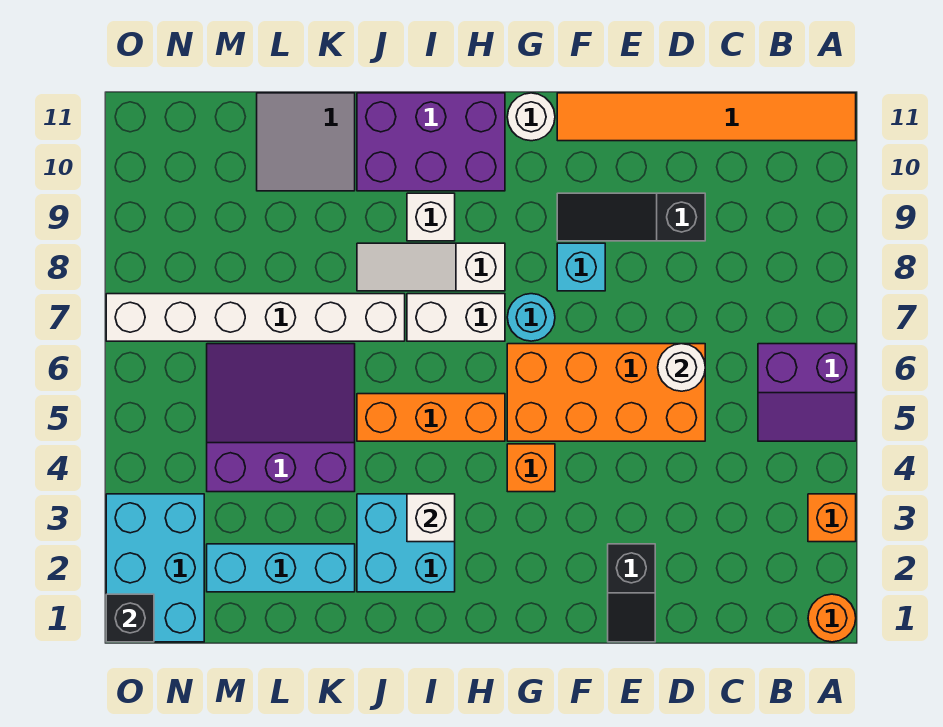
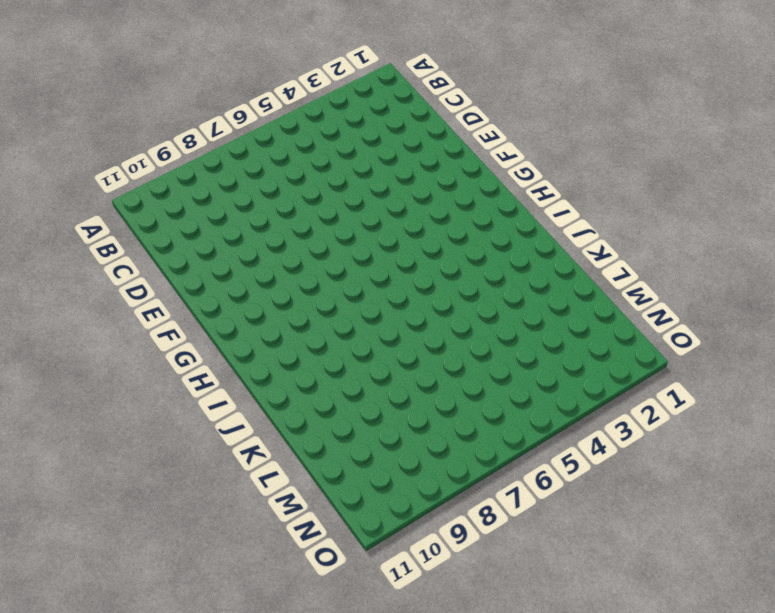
none -> orange round brick A1 level 1
none -> orange brick A3 level 1
none -> purple slope A5:B6 level 1 top 6

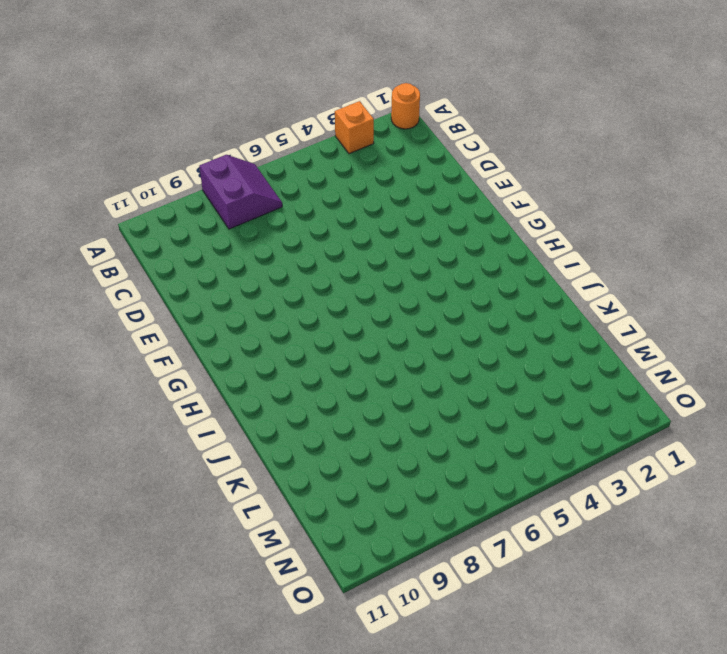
purple slope A7:B8 level 1 top 8 -> purple slope A5:B6 level 1 top 6
none -> orange tile A11:F11 level 1
none -> orange brick D5:G6 level 1
none -> black slope D9:F9 level 1 top D

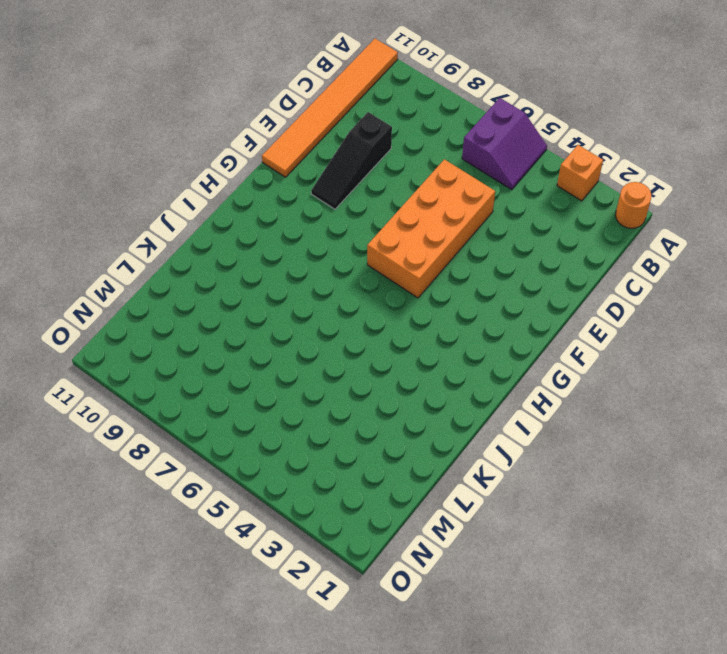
none -> black slope E1:E2 level 1 top 2
none -> cyan brick F8 level 1
none -> orange brick G4 level 1

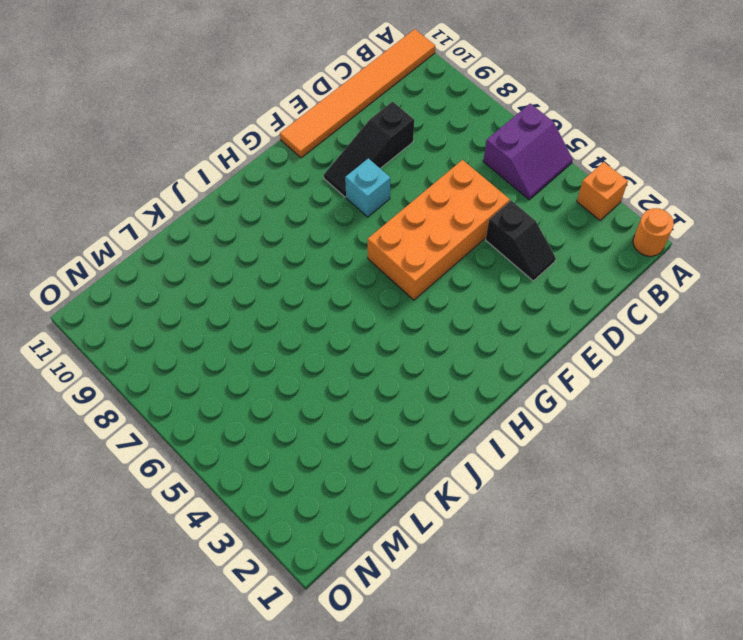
black slope D3:D4 level 1 top 4 -> black slope E1:E2 level 1 top 2
none -> orange brick G4 level 1
none -> cyan round brick G7 level 1
none -> white round brick G11 level 1

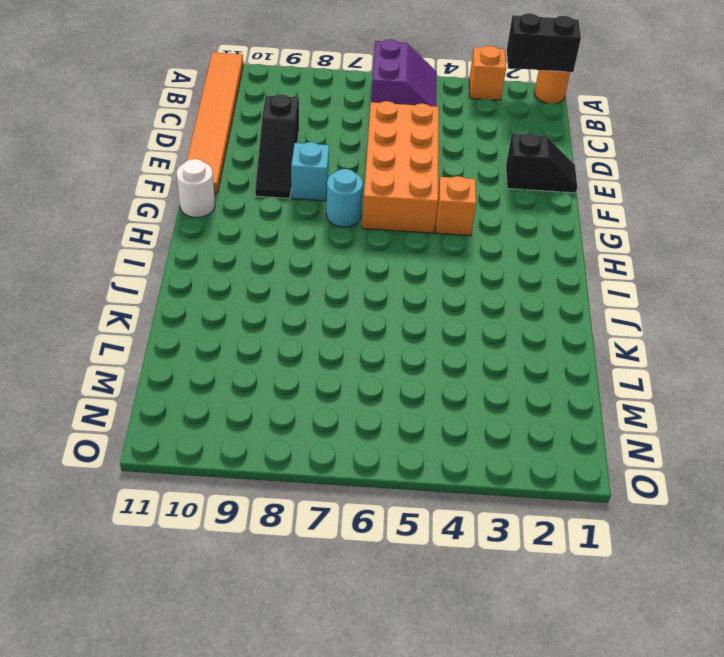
black brick A1:A2 level 2 -> none
none -> orange brick H5:J5 level 1
none -> white brick H7:I7 level 1
none -> white slope H8:J8 level 1 top H

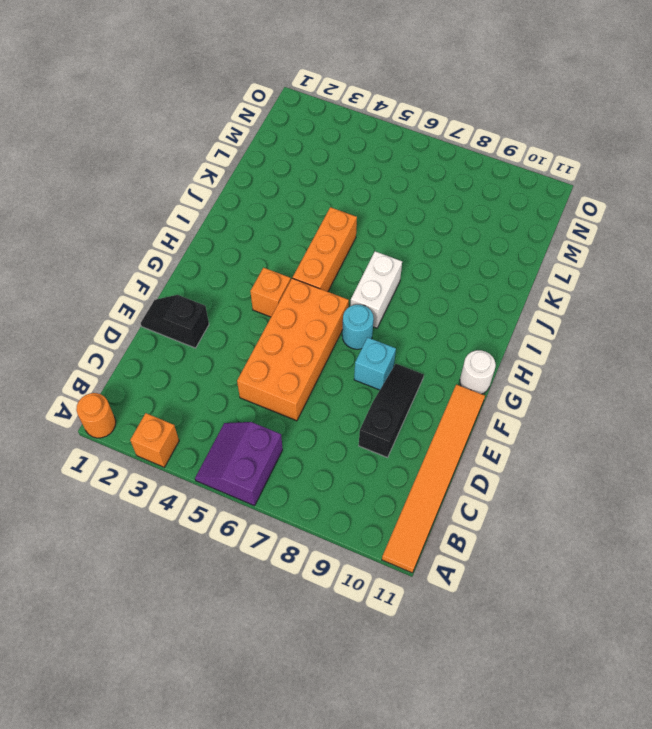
none -> white slope H8:J8 level 1 top H
none -> purple brick H10:J11 level 1
none -> cyan brick I2:J3 level 1

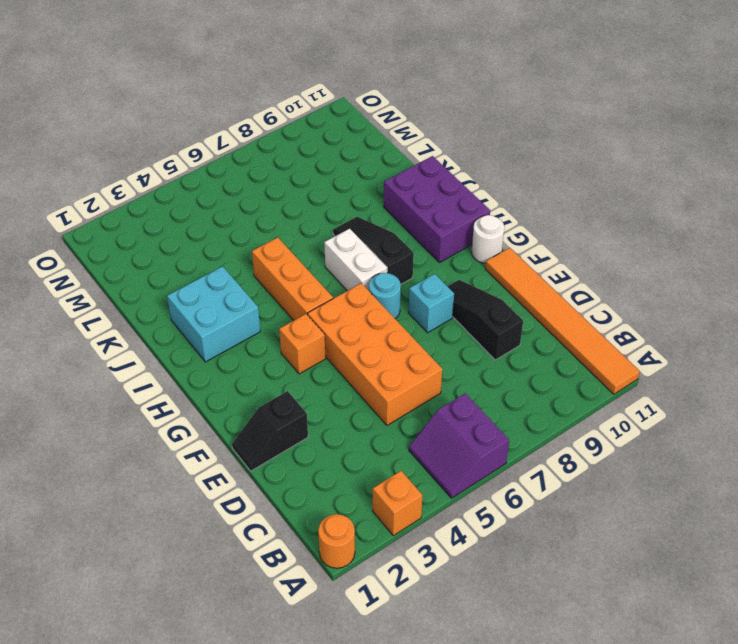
black slope H8:J8 level 1 top H -> white slope H8:J8 level 1 top H
none -> white brick I9 level 1
none -> white brick J7:O7 level 1
none -> cyan brick K2:M2 level 1

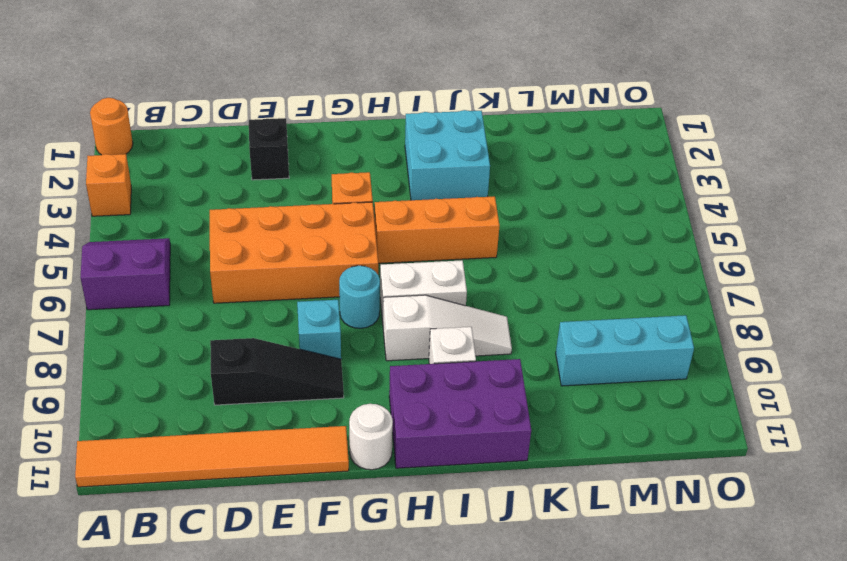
cyan brick L9:N9 level 1 -> cyan brick K2:M2 level 1
none -> white brick J7:O7 level 1
none -> purple slope K4:M6 level 1 top 4
none -> grey tile K10:L11 level 1

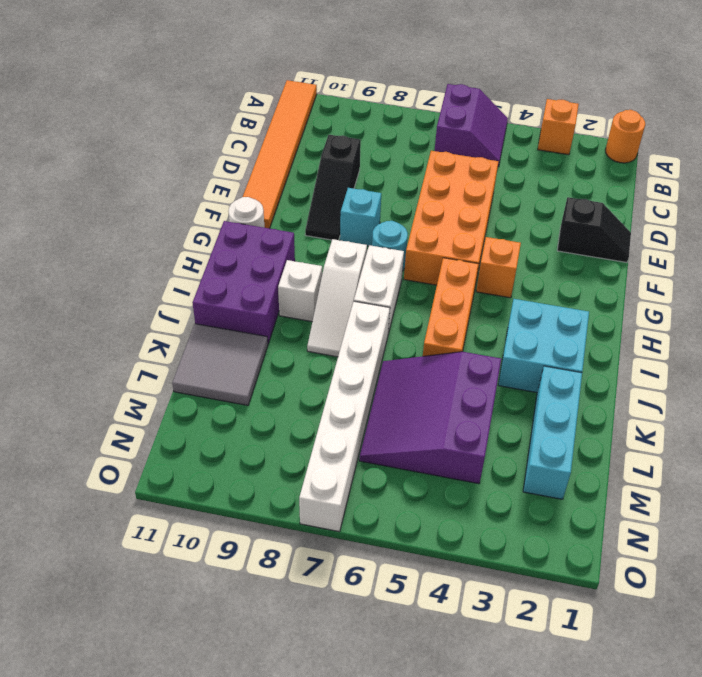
none -> cyan brick N1:O3 level 1
none -> white round brick D6 level 2
none -> white brick I3 level 2

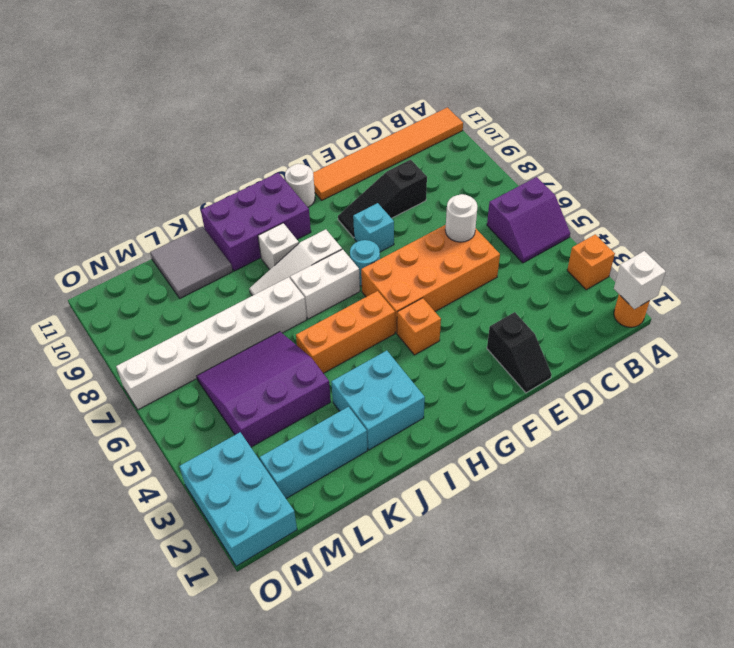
white brick A1 level 2 -> white brick I3 level 2
none -> black brick O1 level 2

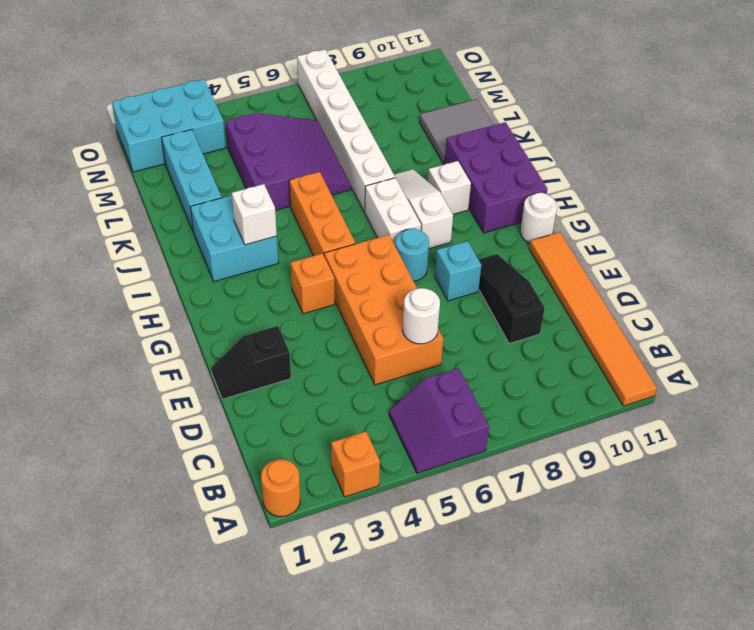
none -> black brick O1 level 2

